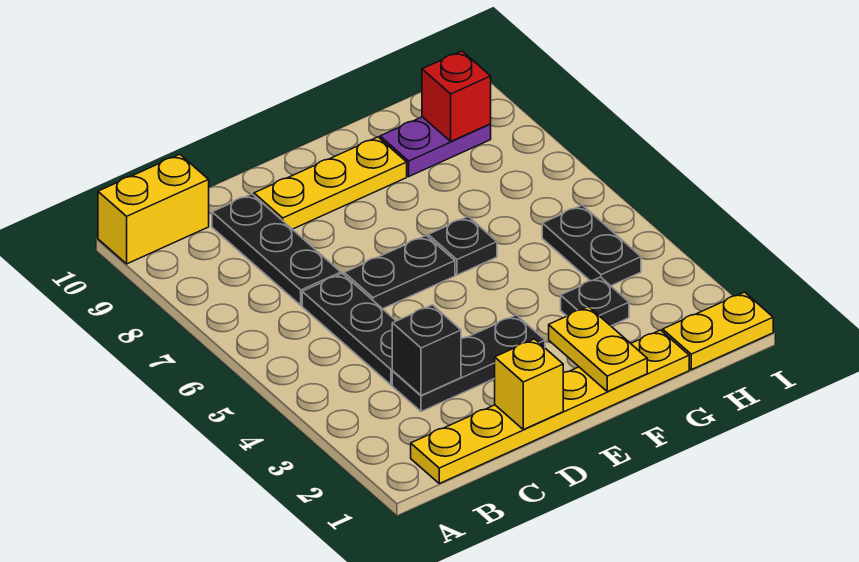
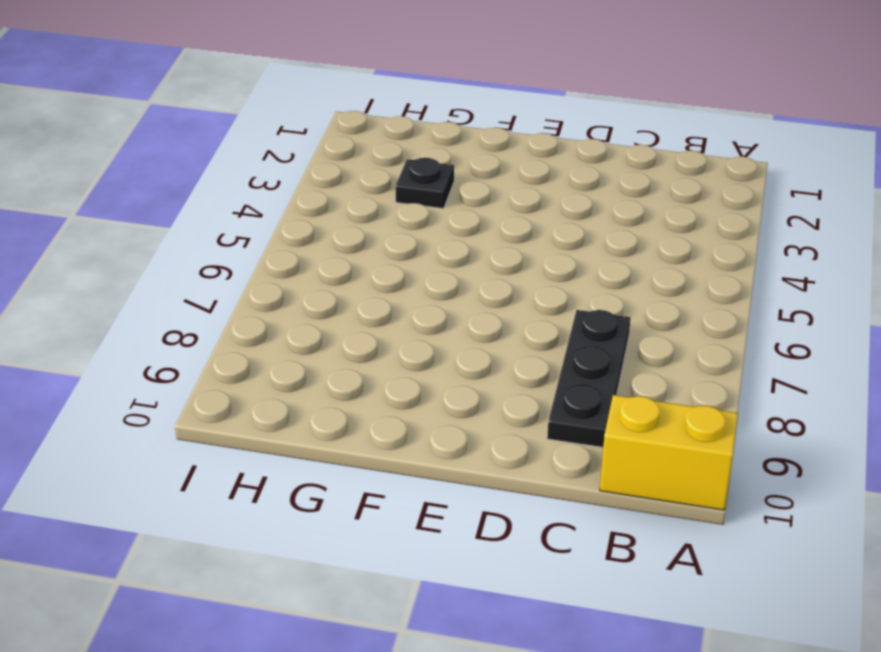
none -> yellow plate B1:G1 level 1
none -> black plate C3:E3 level 1
none -> black plate C4:C6 level 1

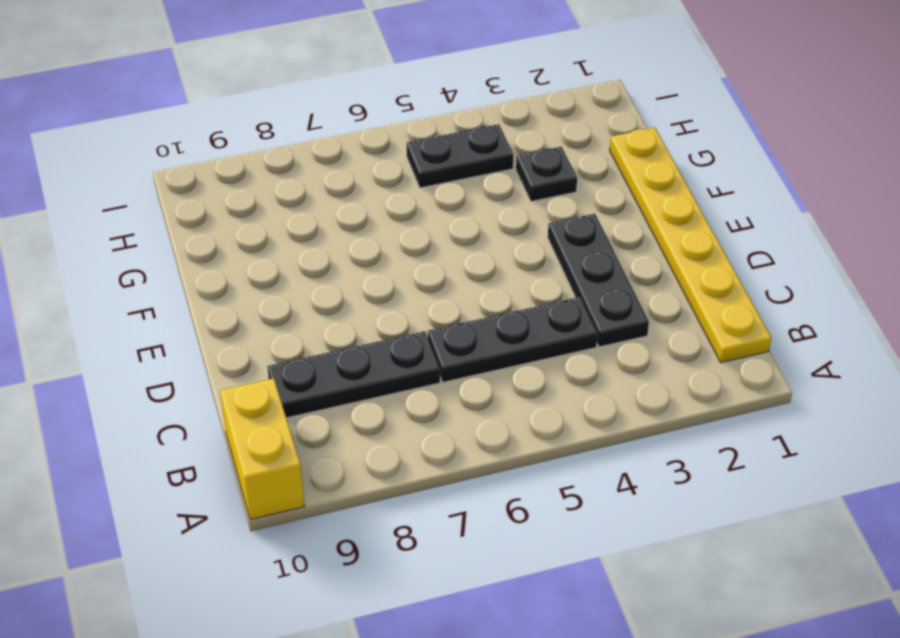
none -> black plate D6:E6 level 1
none -> yellow plate D9:F9 level 1
none -> black plate F6 level 1

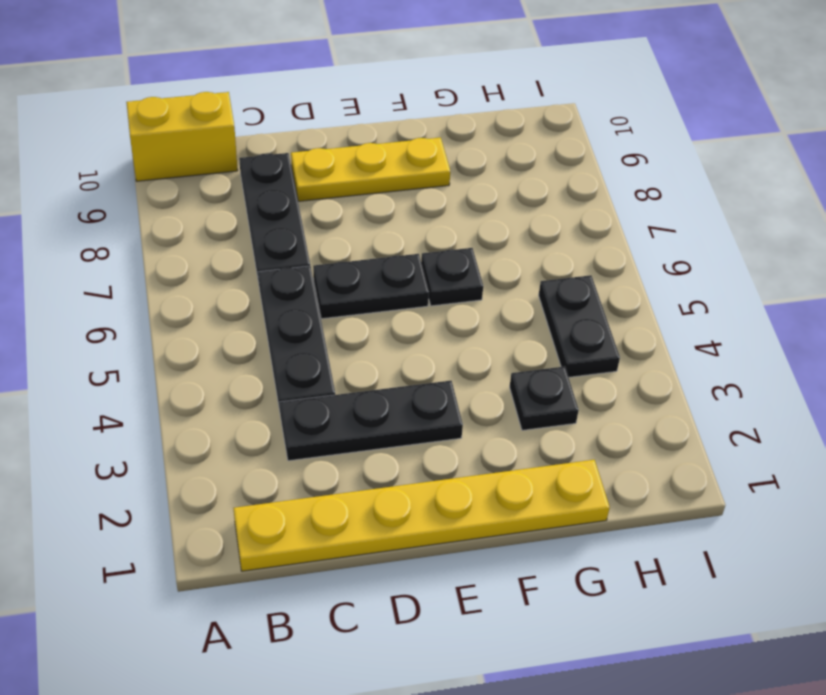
none -> purple plate G9:H9 level 1
none -> yellow plate H1:I1 level 1
none -> black brick C3 level 2

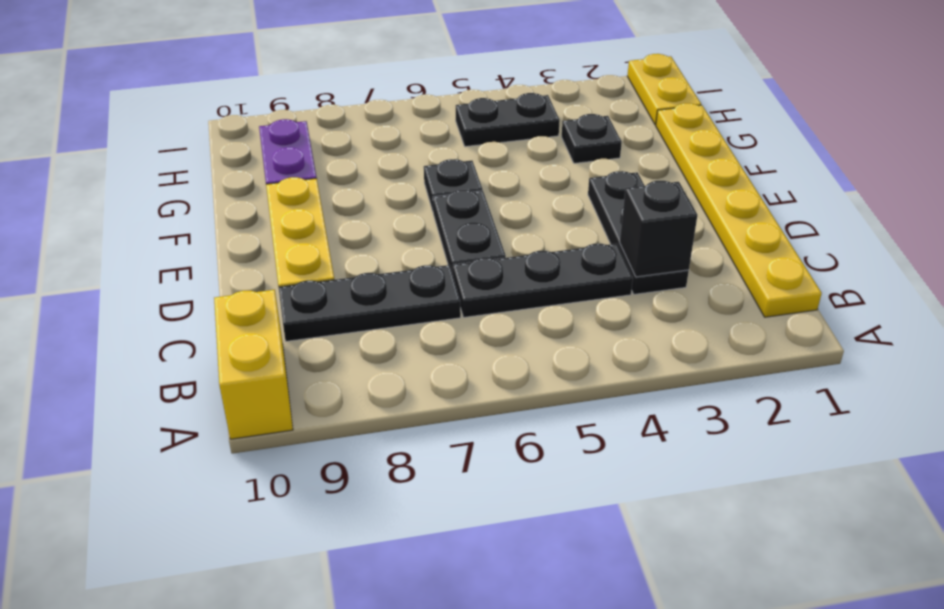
none -> yellow brick D1 level 2
none -> yellow plate F1:F2 level 2
none -> red brick H9 level 2

